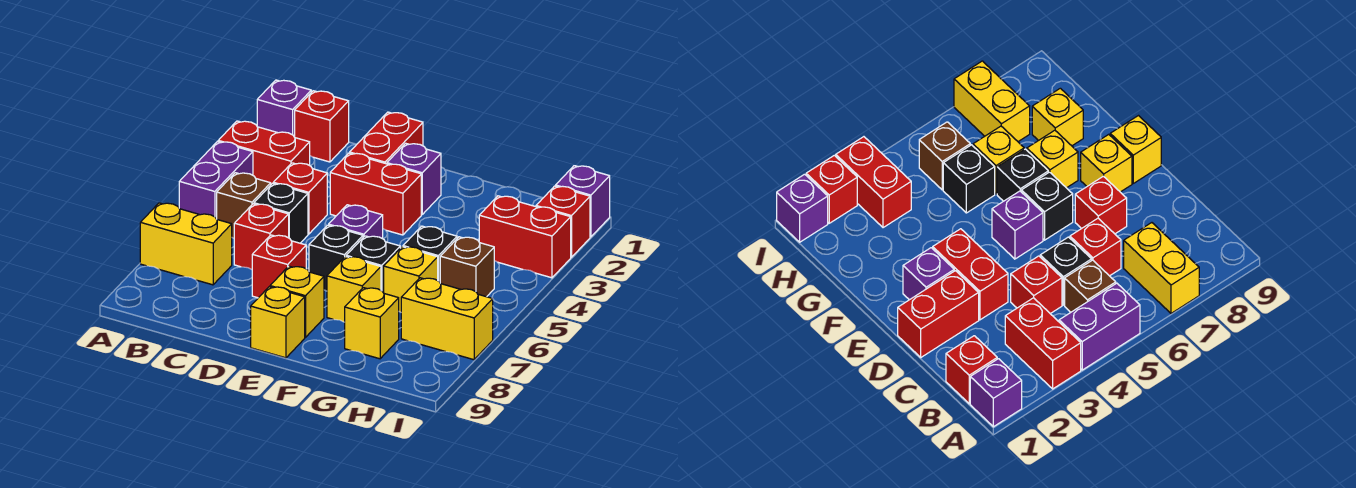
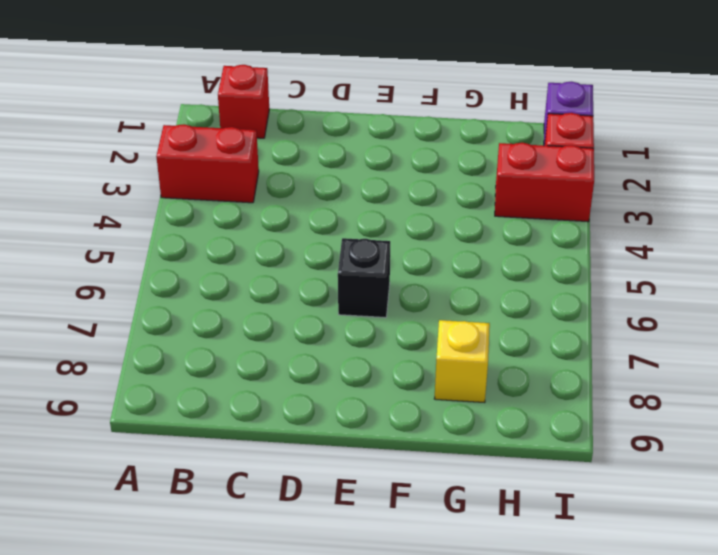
none -> purple brick A1 level 1
none -> purple brick A4:A5 level 1
none -> yellow brick A7:B7 level 1

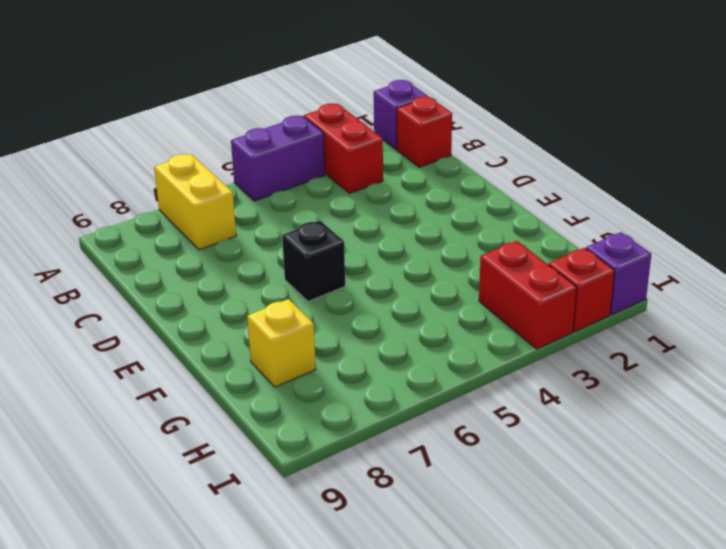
none -> brown brick B5 level 1
none -> red brick C4 level 1
none -> black brick C5 level 1

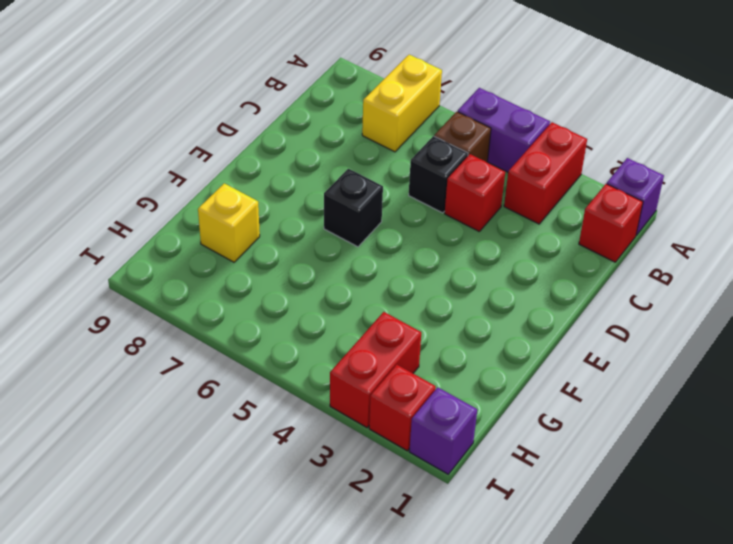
none -> red brick C6 level 1
none -> red brick D1:D2 level 1
none -> red brick D3:E3 level 1

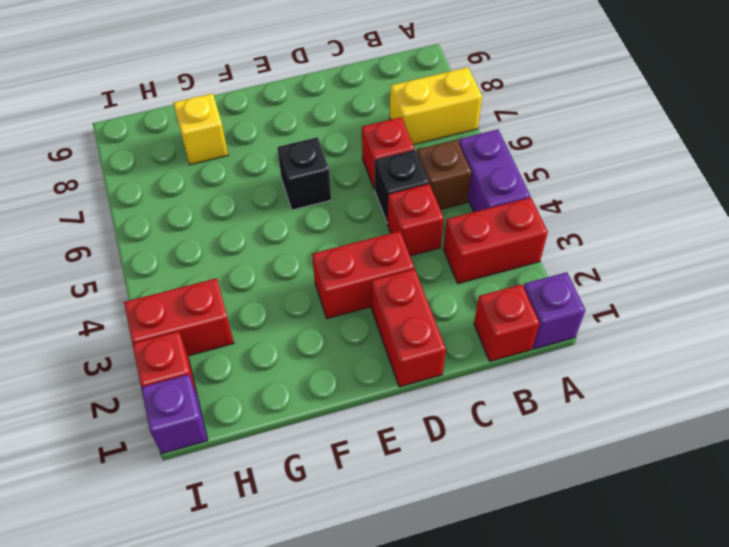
none -> red brick D7 level 1
none -> purple brick E2 level 1
none -> purple brick E5 level 1

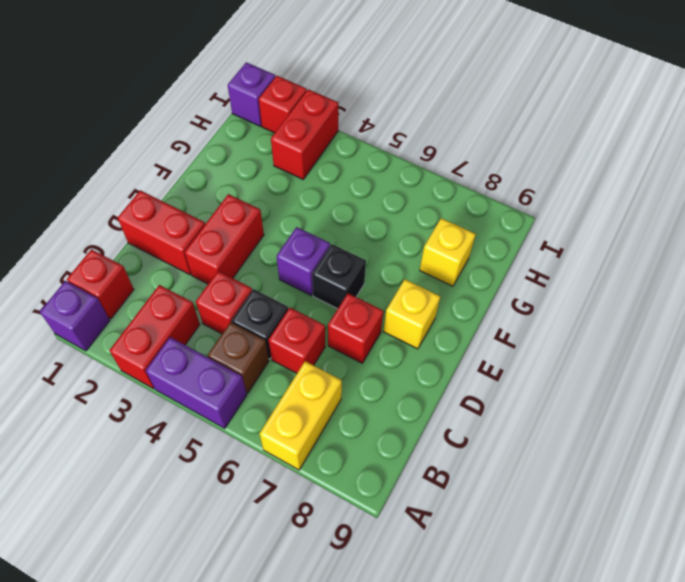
none -> purple brick E2 level 1
none -> yellow brick E9 level 1
none -> black brick F6 level 1

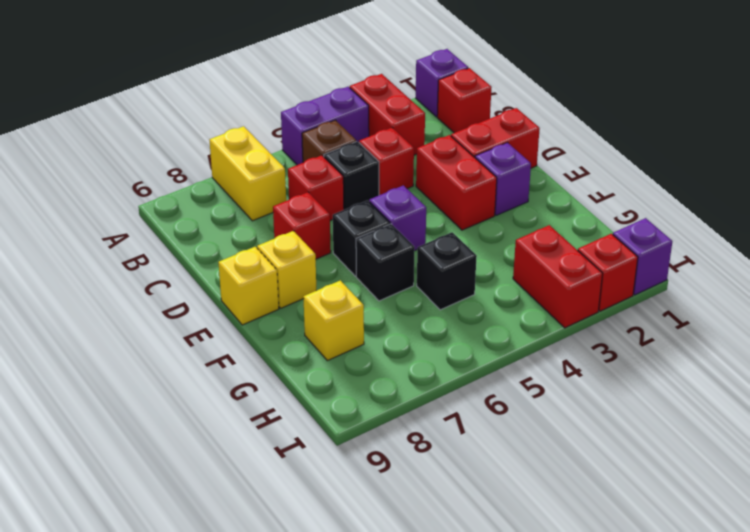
none -> yellow brick F7 level 1
none -> yellow brick G6 level 1
none -> brown brick H5 level 1

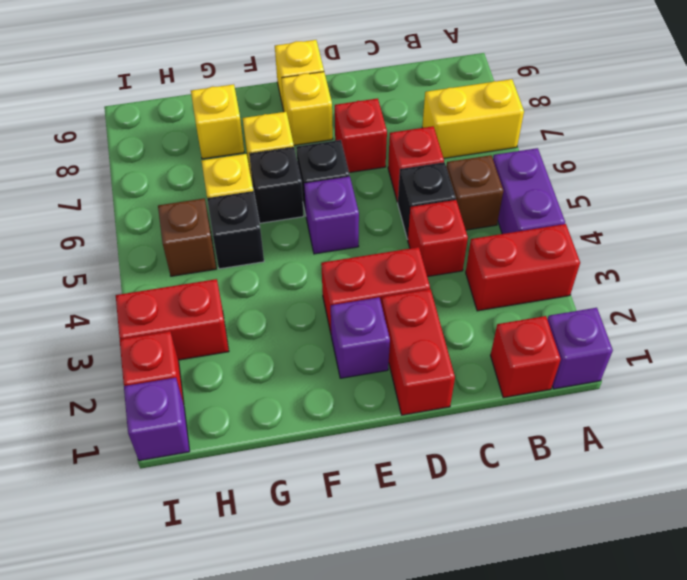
none -> yellow brick H7:I7 level 1

